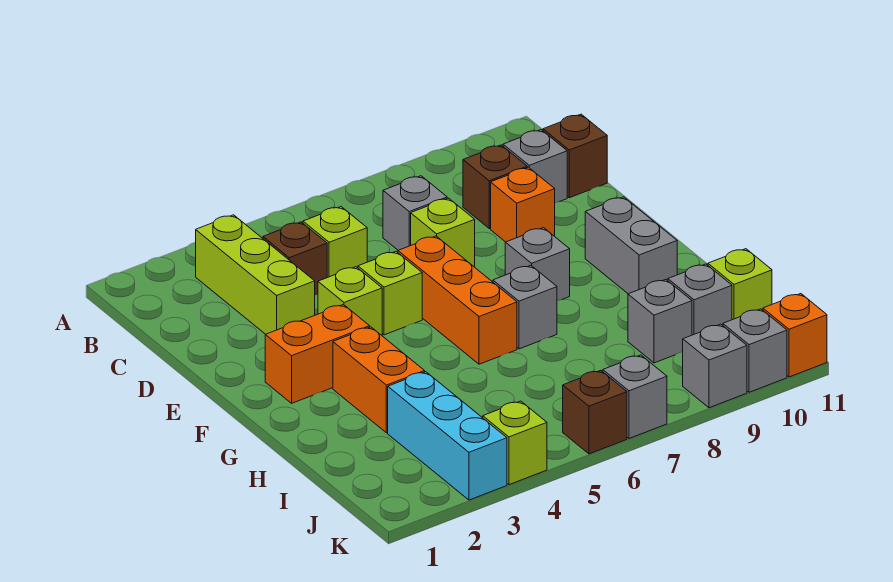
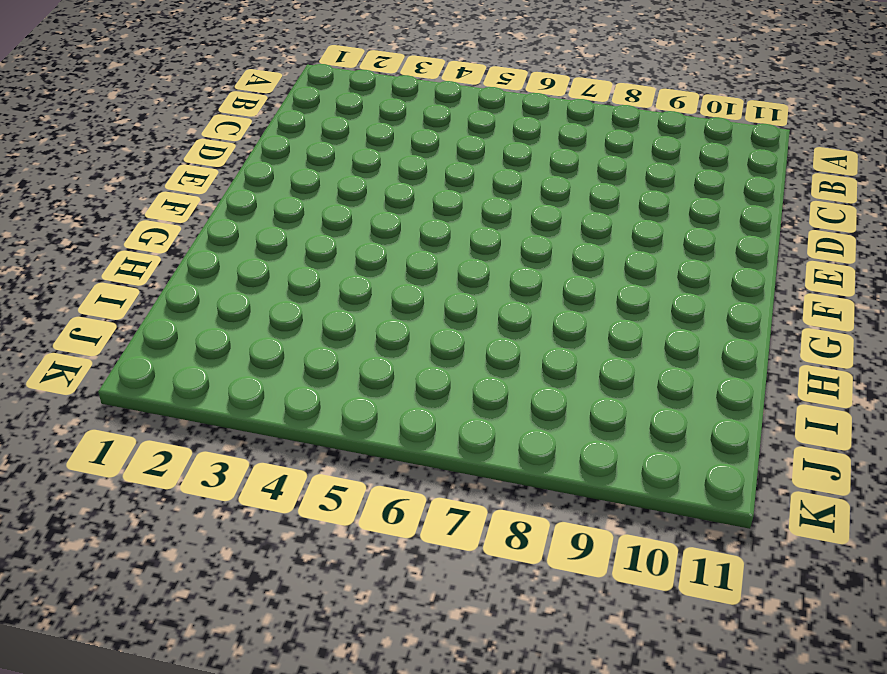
none -> lime brick B3:D3 level 1
none -> brown brick C4 level 1
none -> lime brick C5 level 1

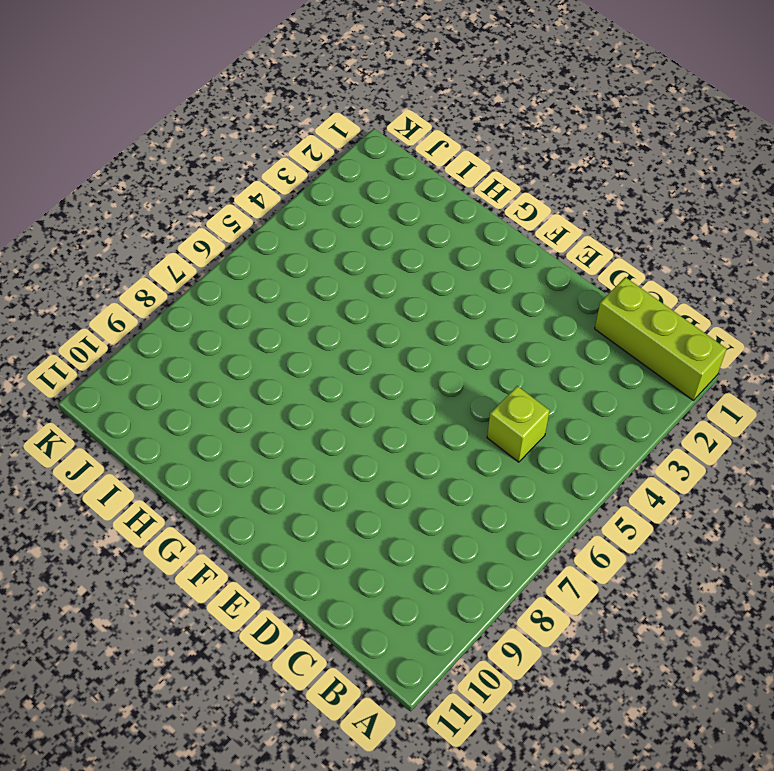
lime brick A1:C1 level 1 -> lime brick B3:D3 level 1
none -> brown brick C4 level 1
none -> grey brick C7 level 1
none -> brown brick C9 level 1

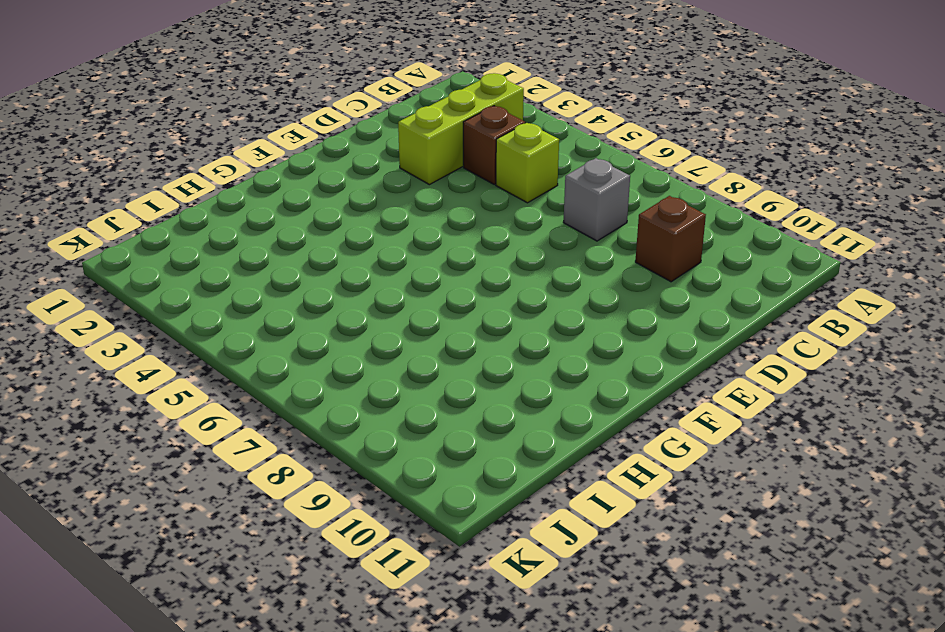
none -> grey brick C10 level 1
none -> brown brick C11 level 1
none -> lime brick D7 level 1

